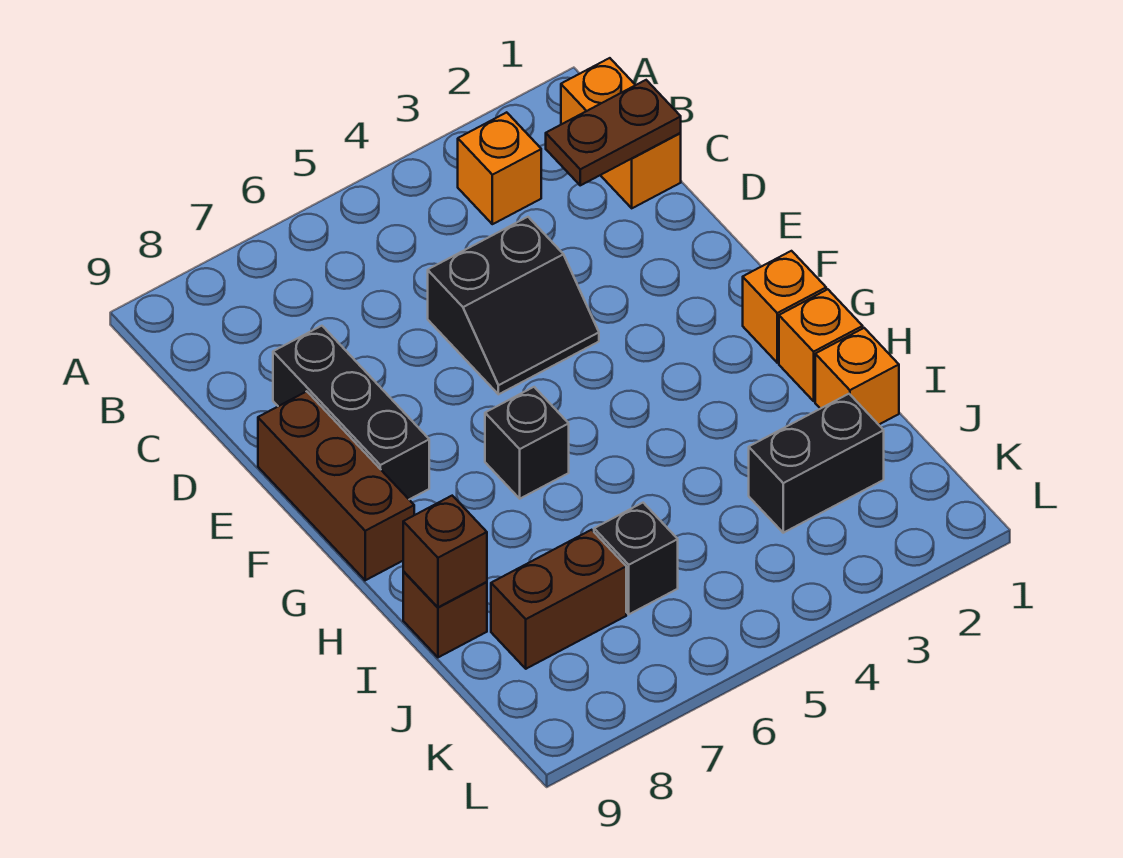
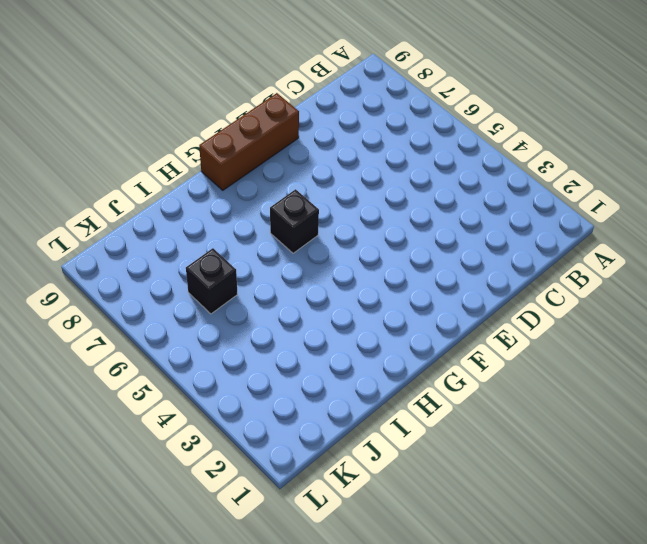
none -> orange brick B1:C1 level 1
none -> orange brick B3 level 1
none -> black slope D4:E5 level 1 top D

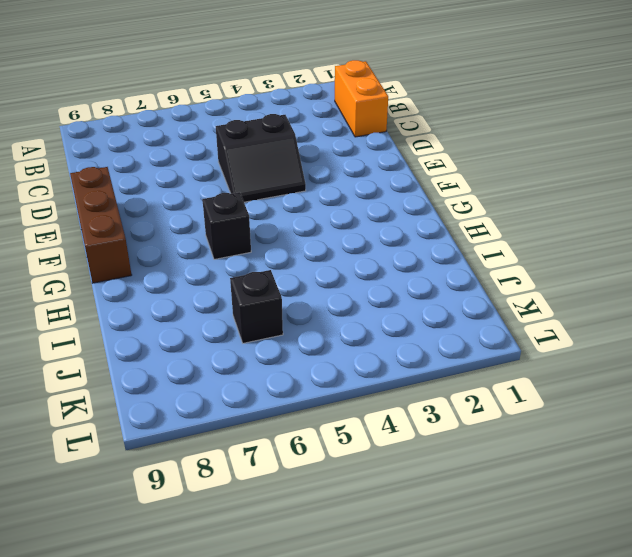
none -> orange brick B3 level 1
none -> black brick D8:F8 level 1
none -> orange brick G1 level 1

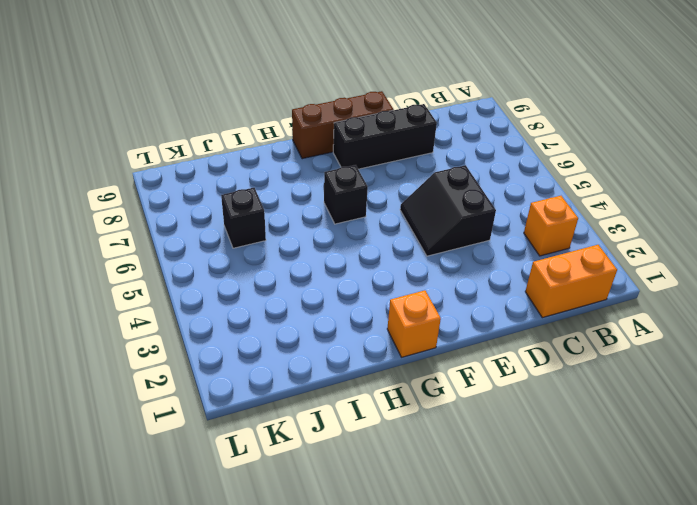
none -> orange brick H1 level 1
none -> orange brick I1 level 1
none -> brown brick I9 level 1

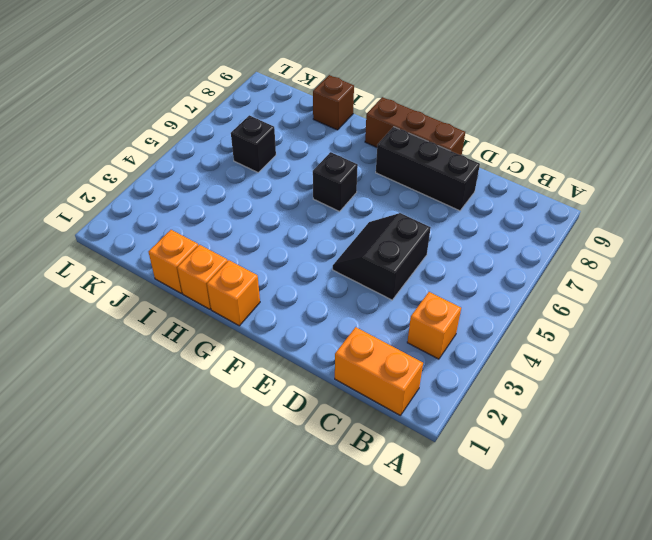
none -> black brick J2:J3 level 1
none -> brown brick J7:J8 level 1
none -> brown plate C1:C2 level 2

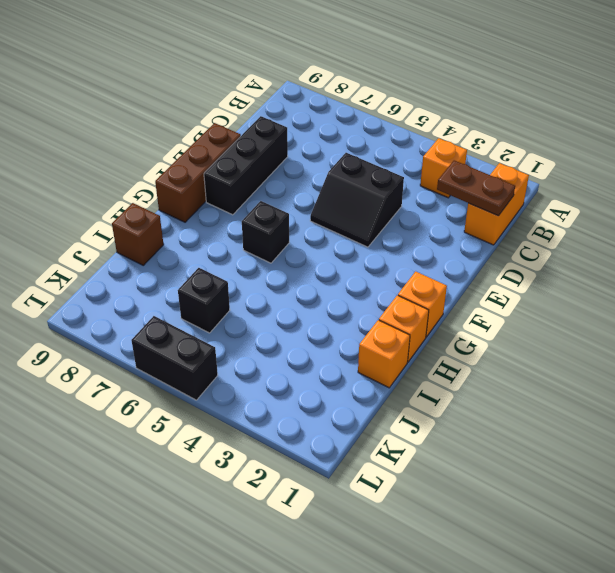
black brick L5:L6 level 1 -> black brick J2:J3 level 1
none -> brown brick J7:J8 level 1
none -> brown brick I9 level 2

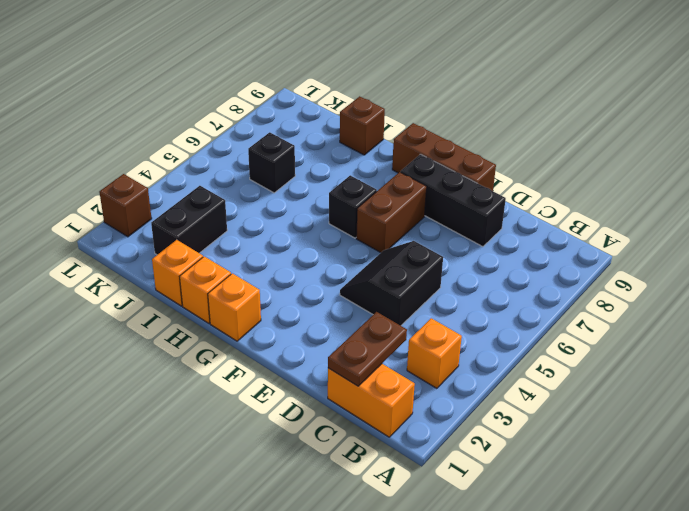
brown brick F6:F7 level 1 -> brown brick J7:J8 level 1
brown brick L2 level 1 -> brown brick I9 level 2

